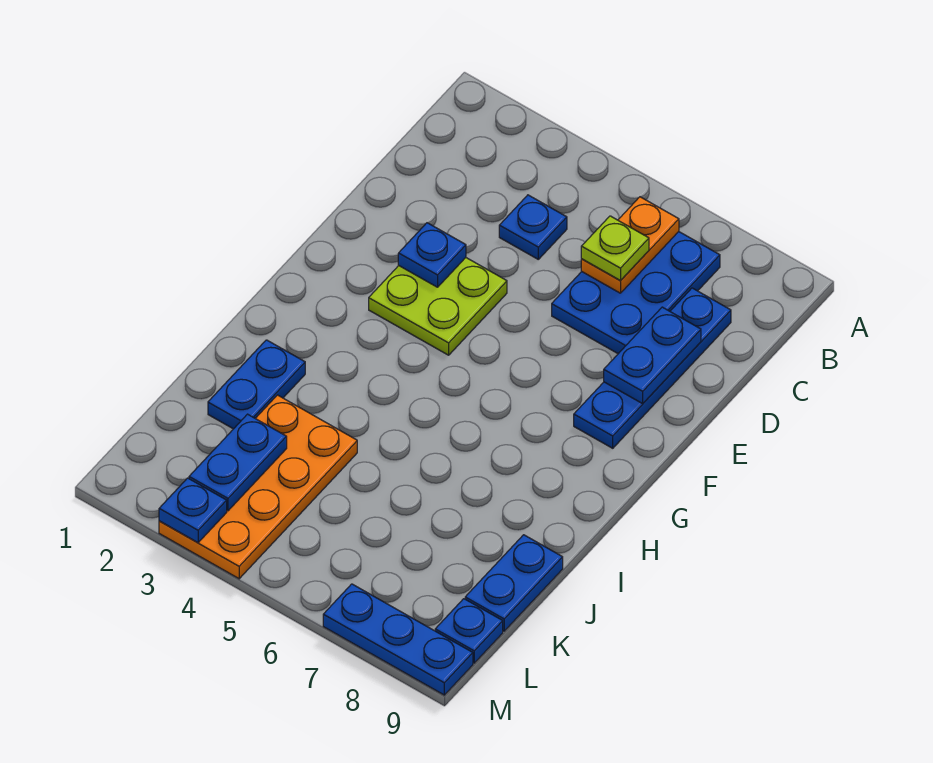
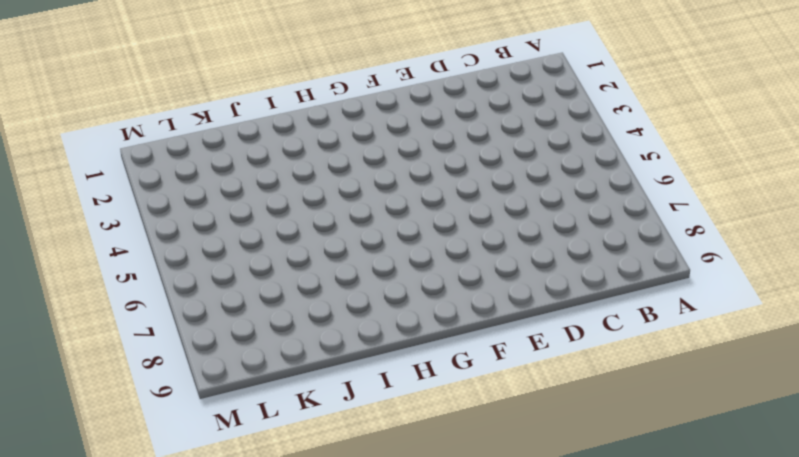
none -> blue plate B6:D7 level 1
none -> blue plate C4 level 1
none -> blue plate C8:F8 level 1

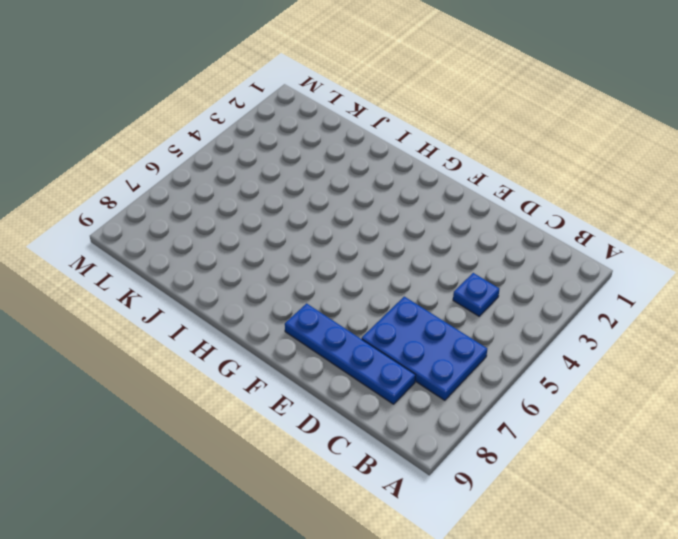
none -> lime plate E3:F4 level 1
none -> blue plate I2:J2 level 1
none -> orange plate J3:M4 level 1

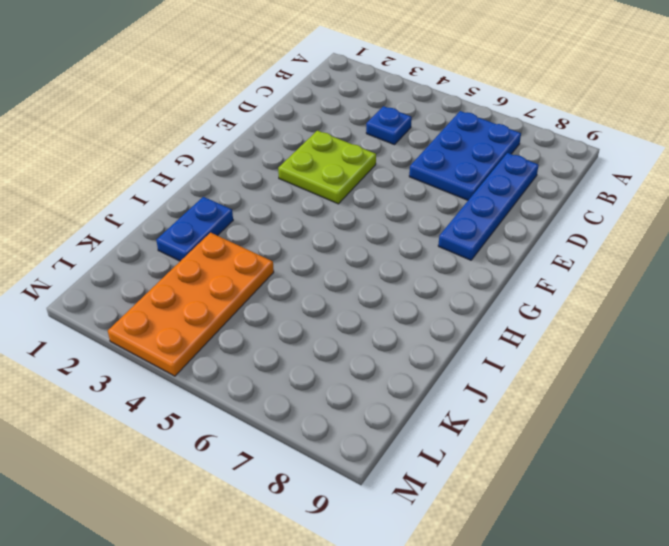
none -> blue plate J9:K9 level 1
none -> blue plate L9 level 1
none -> blue plate M7:M9 level 1

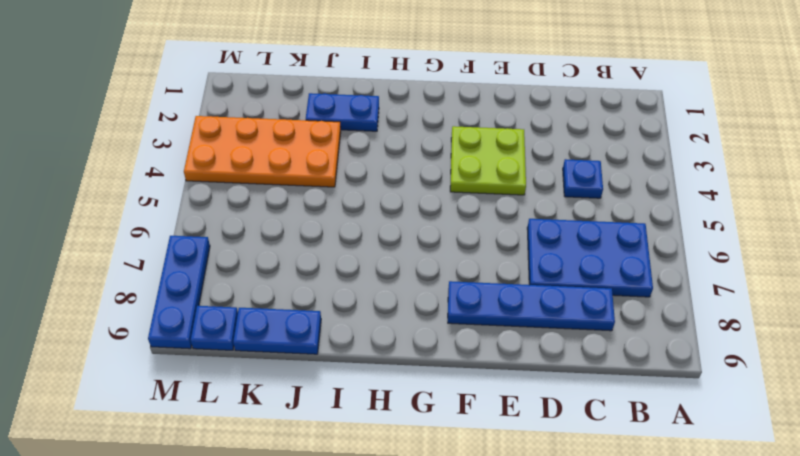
none -> orange plate B6:C6 level 2
none -> blue plate D8:E8 level 2
none -> blue plate E3 level 2

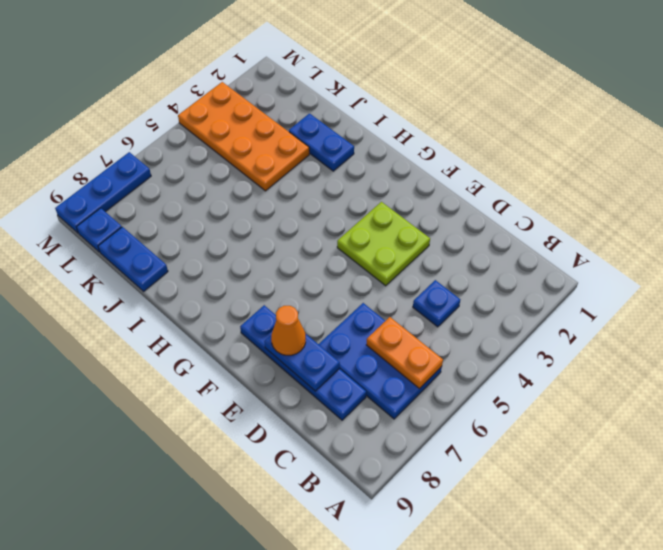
orange cone E8 level 3 -> none
none -> blue plate E3 level 2
none -> blue plate K3:L3 level 2
none -> blue plate M3 level 2

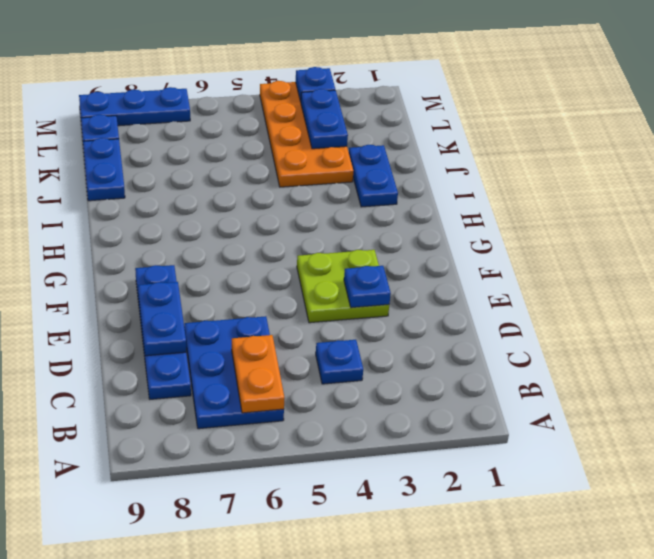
none -> lime plate C6 level 3

